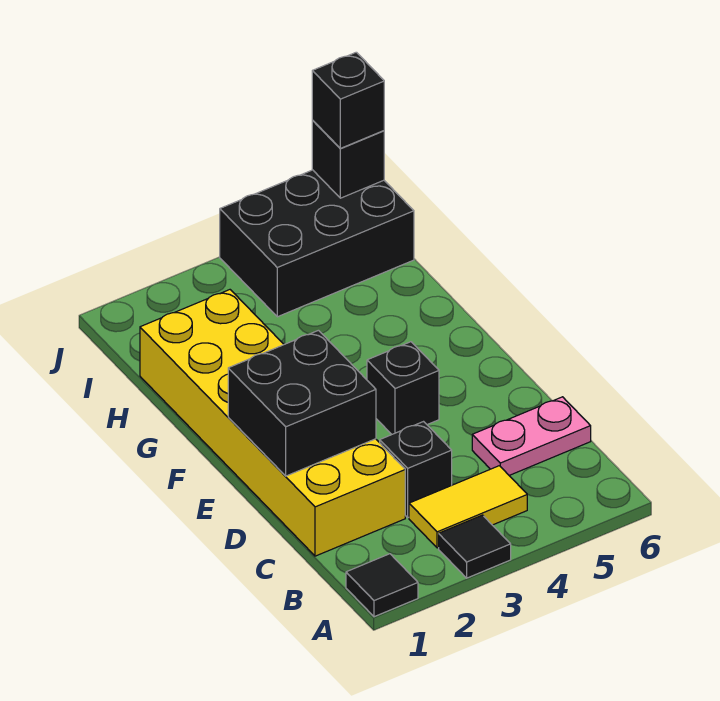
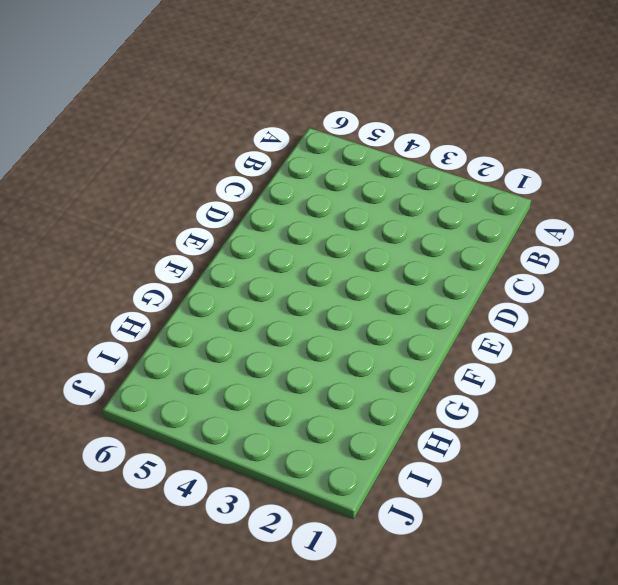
none -> black tile A1 level 1
none -> black tile A3 level 1

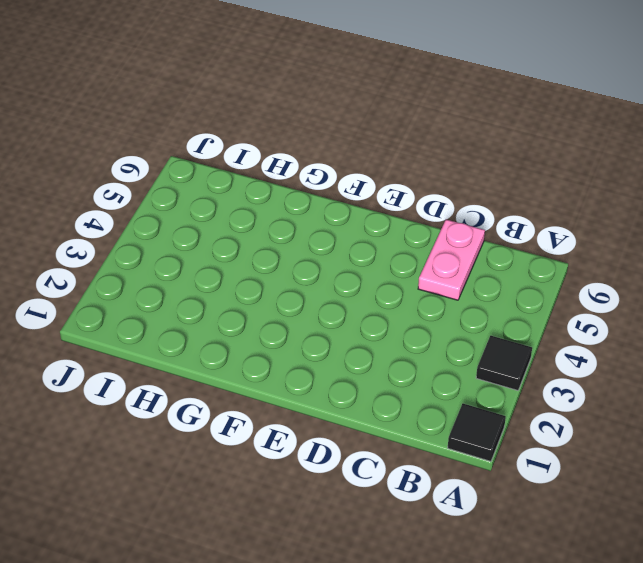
none -> yellow tile B3:B4 level 1
none -> yellow brick C1:H2 level 1

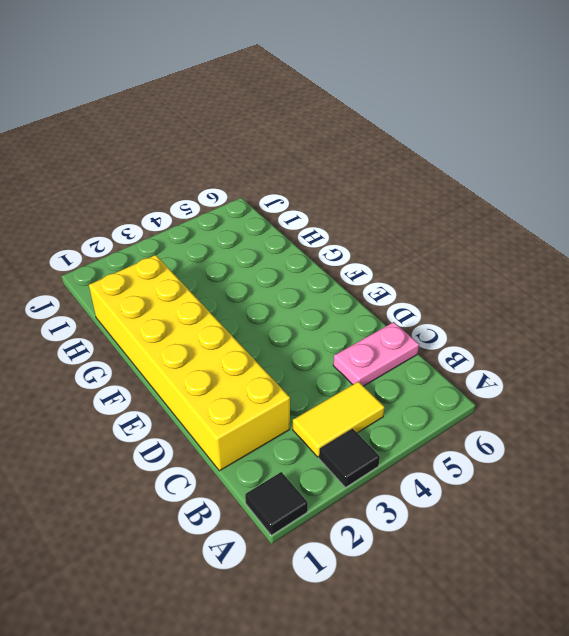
none -> black brick C3 level 1
none -> black brick E4 level 1

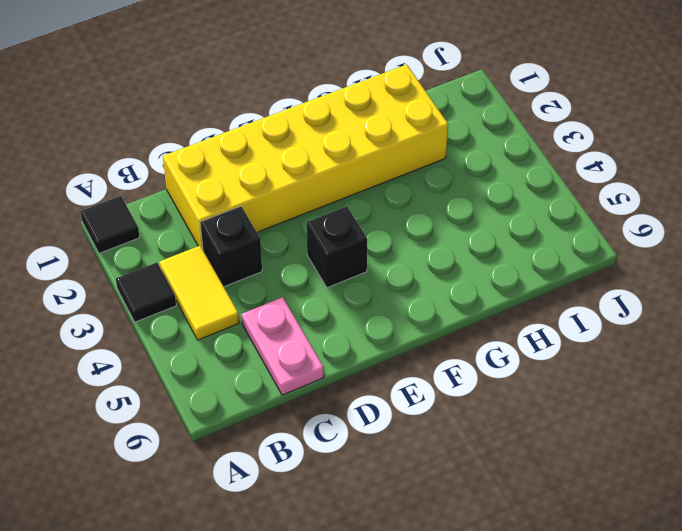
none -> black brick I4:J6 level 1
none -> black brick D1:E2 level 2

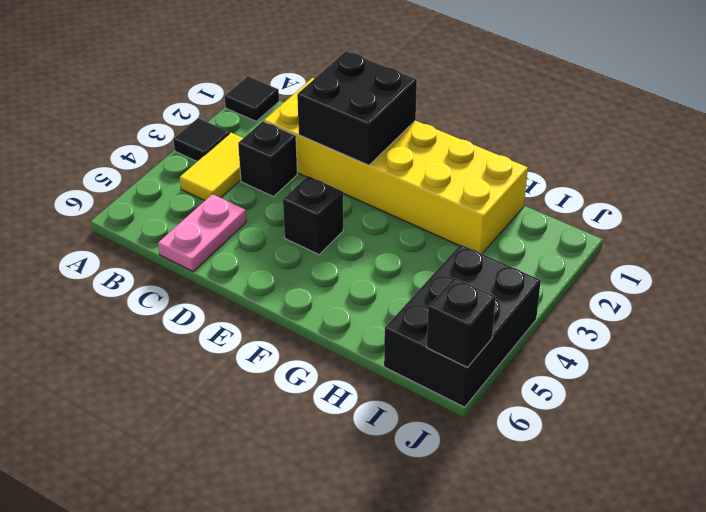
none -> black brick J6 level 3

